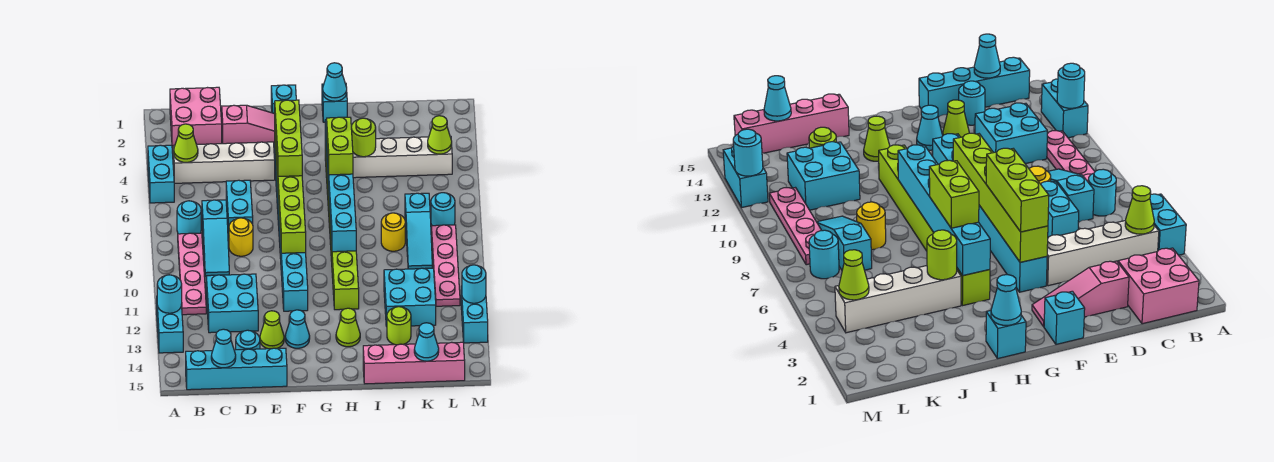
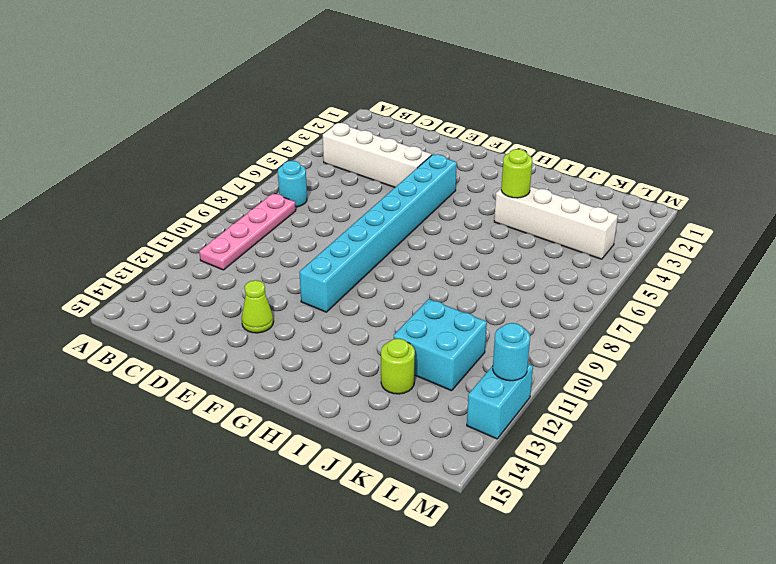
none -> cyan brick A4:A5 level 1
none -> cyan brick A12:A13 level 1
none -> pink brick B1:C2 level 1
none -> cyan brick B15:E15 level 1

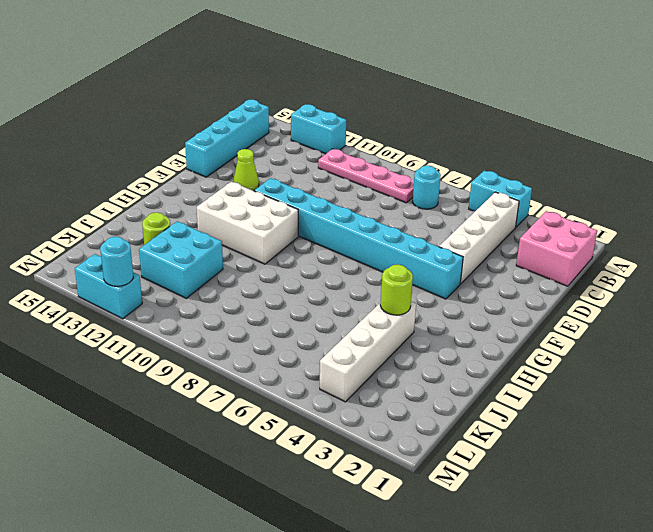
white brick G10:H12 level 1 -> lime brick H4:H11 level 1
none -> cyan slope C7:C9 level 1 top 7
none -> cyan brick C11:D12 level 1
none -> pink slope D2:F2 level 1 top D
none -> cyan brick D6:D7 level 1

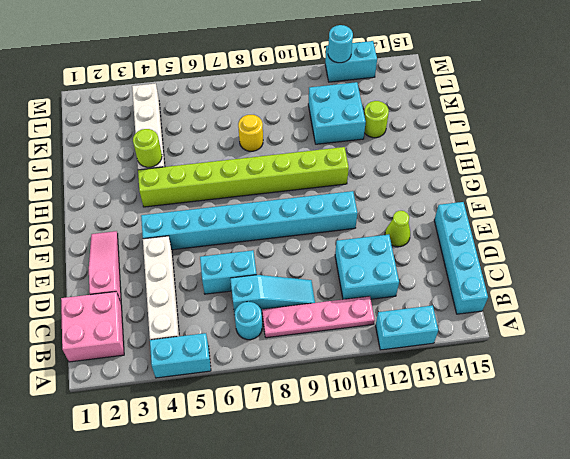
none -> yellow round brick D8 level 1
none -> cyan round brick D14 level 1
none -> cyan brick F1 level 1
none -> cyan cone F13 level 1

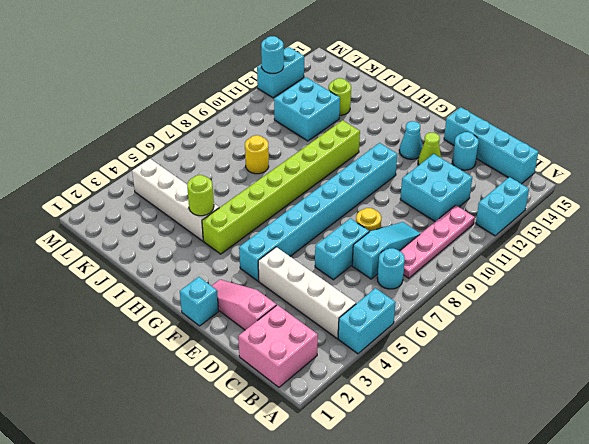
none -> cyan brick H1 level 1
none -> lime cone H13 level 1
none -> pink brick I15:L15 level 1
none -> cyan slope K7:K9 level 1 top 7

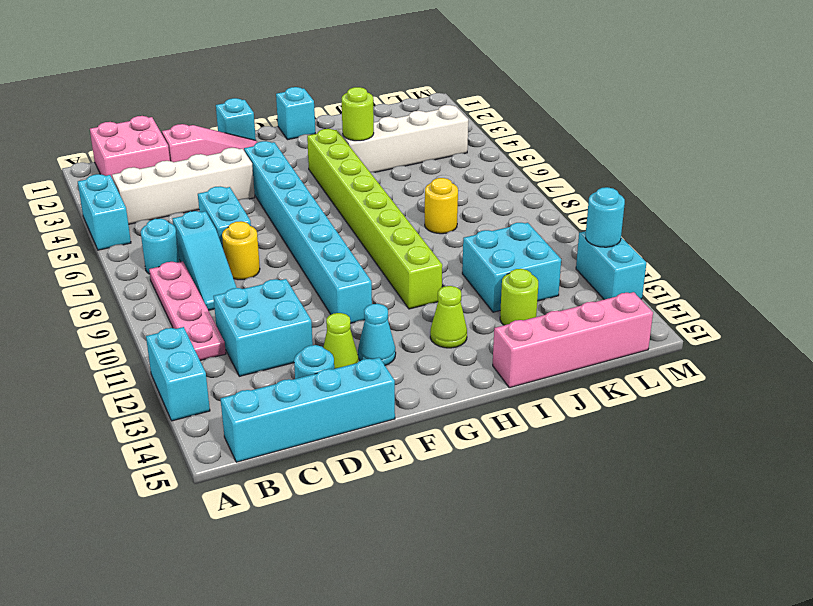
none -> cyan slope K7:K9 level 1 top 7
none -> cyan round brick L7 level 1
none -> pink plate L8:L11 level 1
none -> cyan round brick A12 level 2

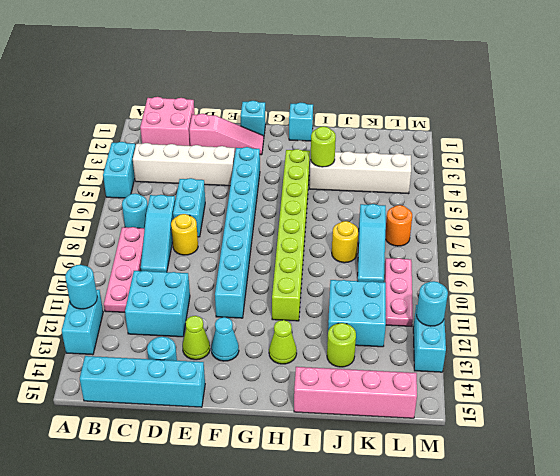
orange round brick L7 level 1 -> cyan round brick L7 level 1
pink plate L9:L11 level 1 -> pink plate L8:L11 level 1
none -> lime cone B4 level 2
none -> cyan cone C15 level 2
none -> lime brick F4:F9 level 2
none -> cyan cone H1 level 2

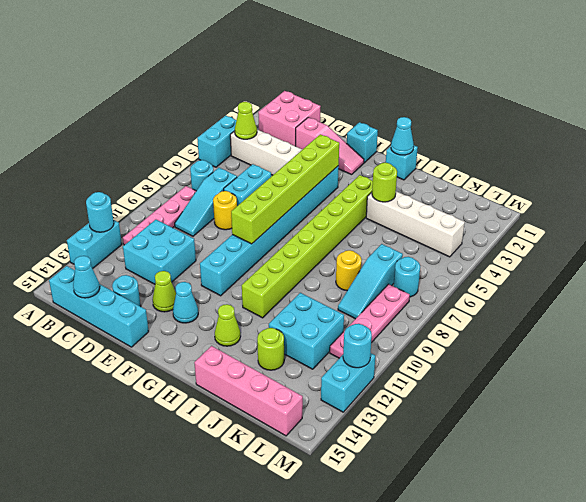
none -> cyan brick H4:H9 level 2
none -> cyan cone K15 level 2
none -> lime cone L4 level 2
none -> lime brick F4:F6 level 3

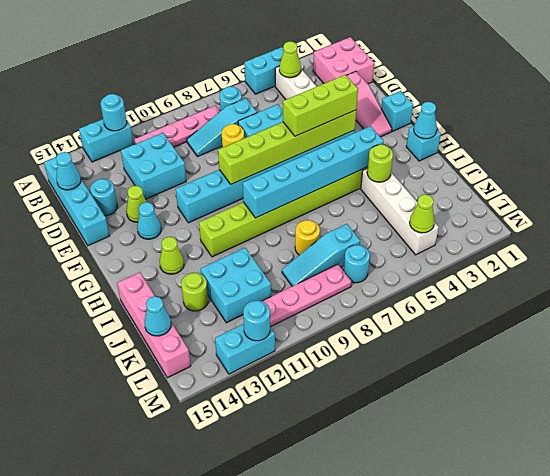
none -> lime brick H5:H6 level 3

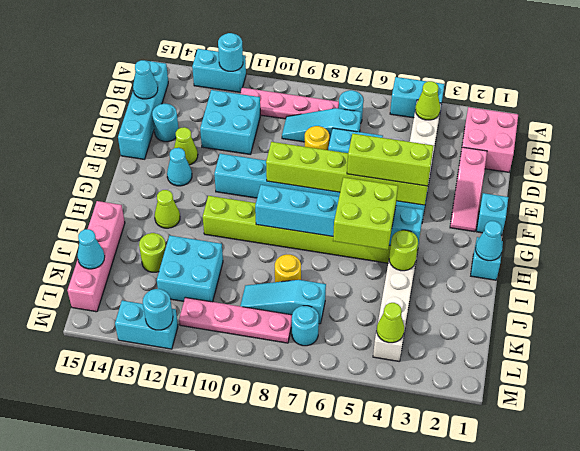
lime brick H5:I6 level 3 -> lime brick H5:H6 level 3

